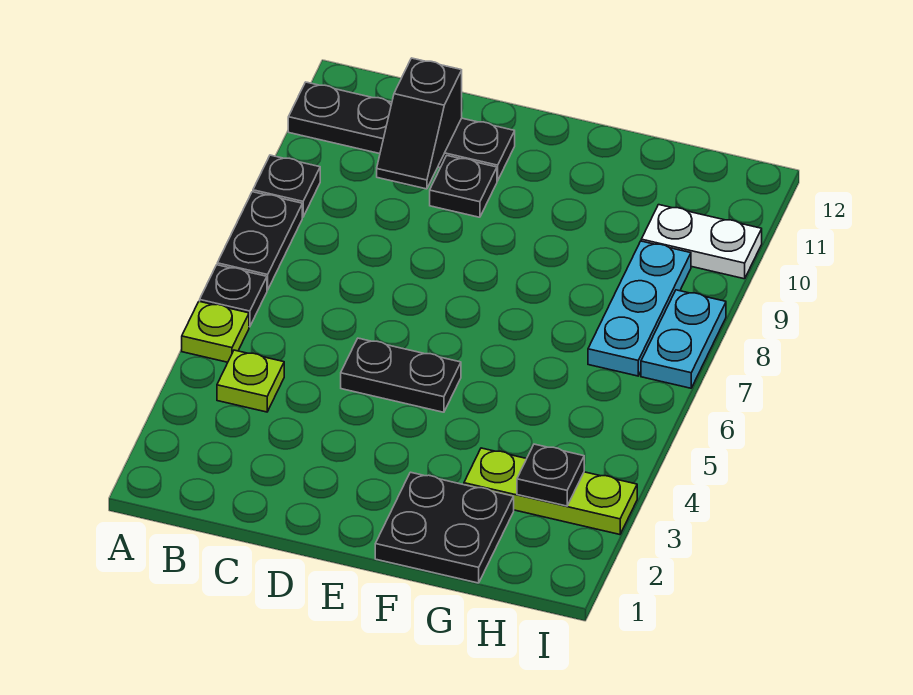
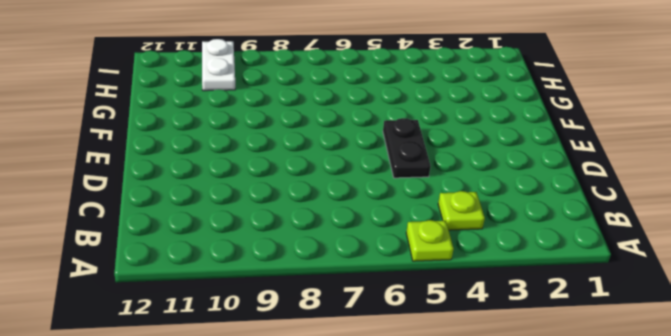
none -> black plate A6 level 1
none -> black plate A7:A8 level 1
none -> black plate A9 level 1

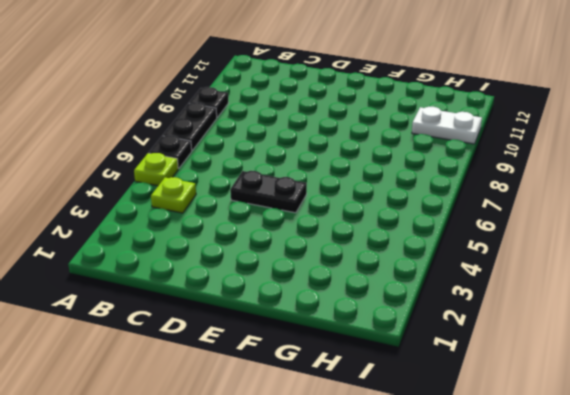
none -> black plate A11:D11 level 1
none -> black plate D10 level 1
none -> black plate F1:G2 level 1

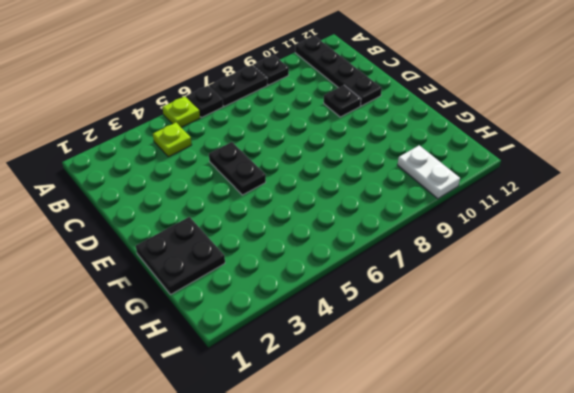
none -> lime plate G3:I3 level 1
none -> cyan plate H7:H9 level 1
none -> cyan plate I7:I8 level 1

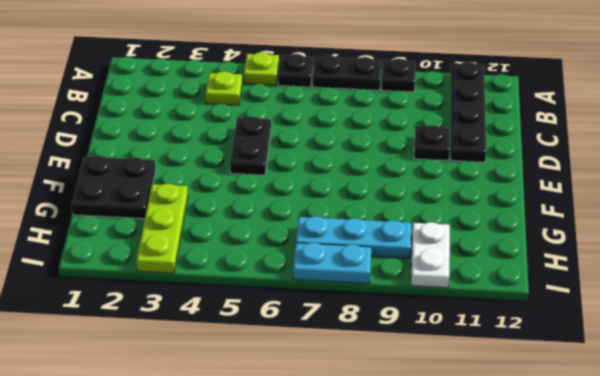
none -> black slope C10:C11 level 2 top 11
none -> black plate H3 level 2

